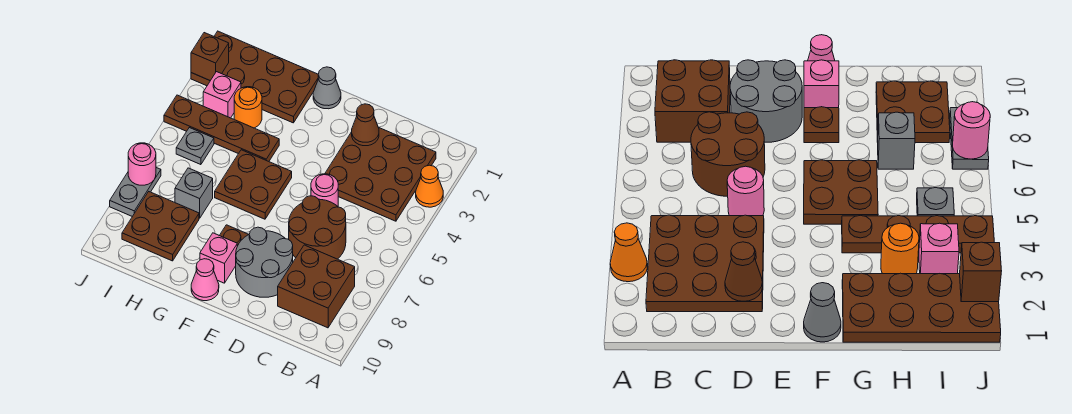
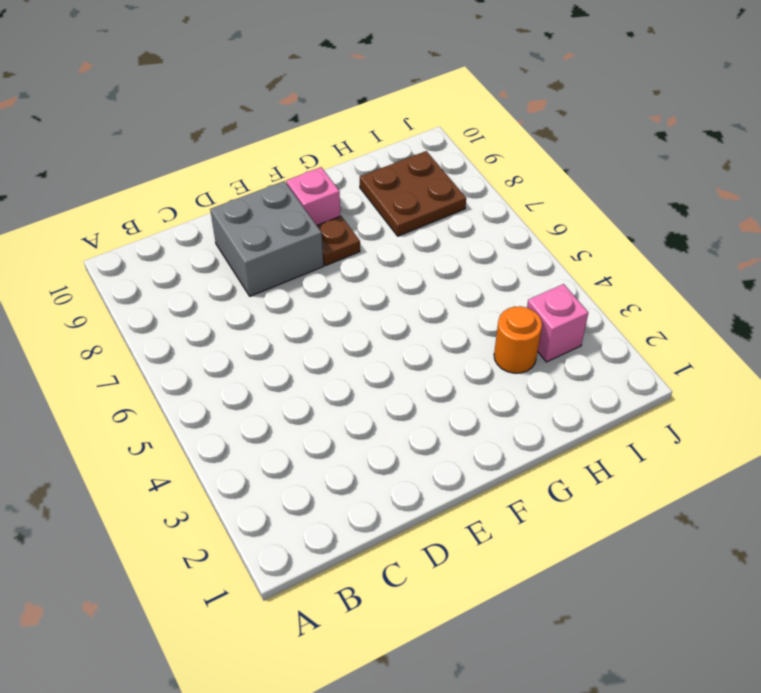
grey brick D8:E9 level 1 -> grey round brick D8:E9 level 1
none -> orange cone A3 level 1
none -> brown plate B2:D4 level 1
none -> brown brick B8:C9 level 1

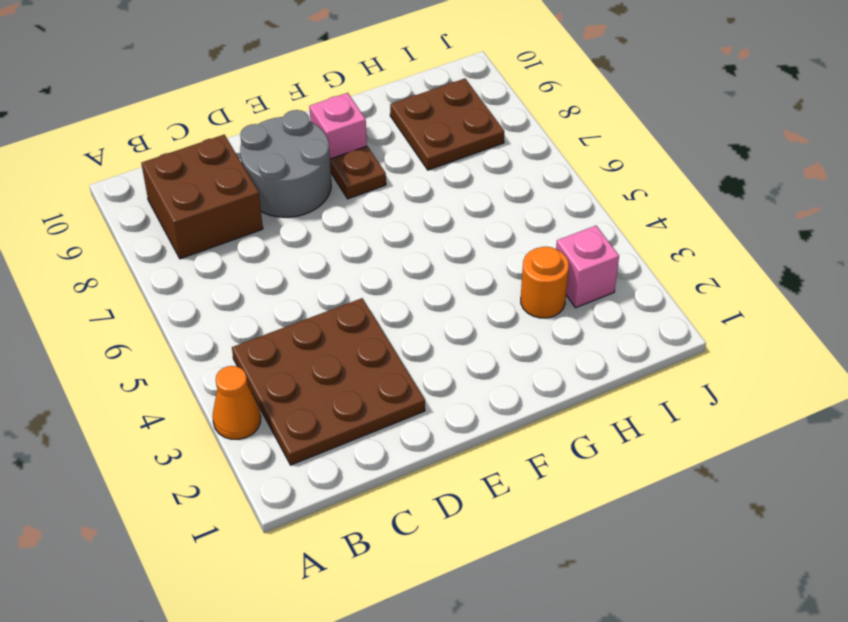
none -> brown round brick C6:D7 level 1
none -> pink round brick D5 level 1
none -> grey cone F1 level 1

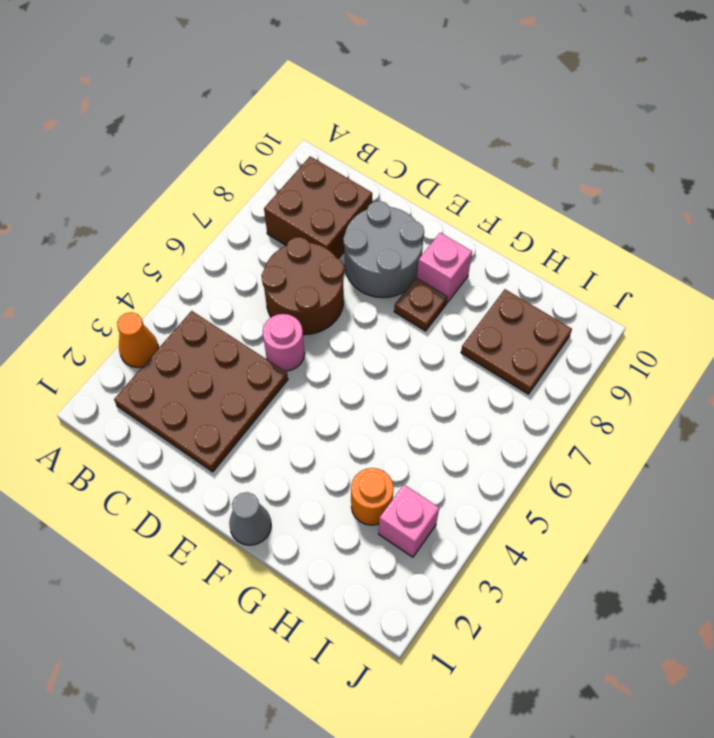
none -> brown plate F5:G6 level 1
none -> pink cone F10 level 1
none -> brown plate G1:J2 level 1

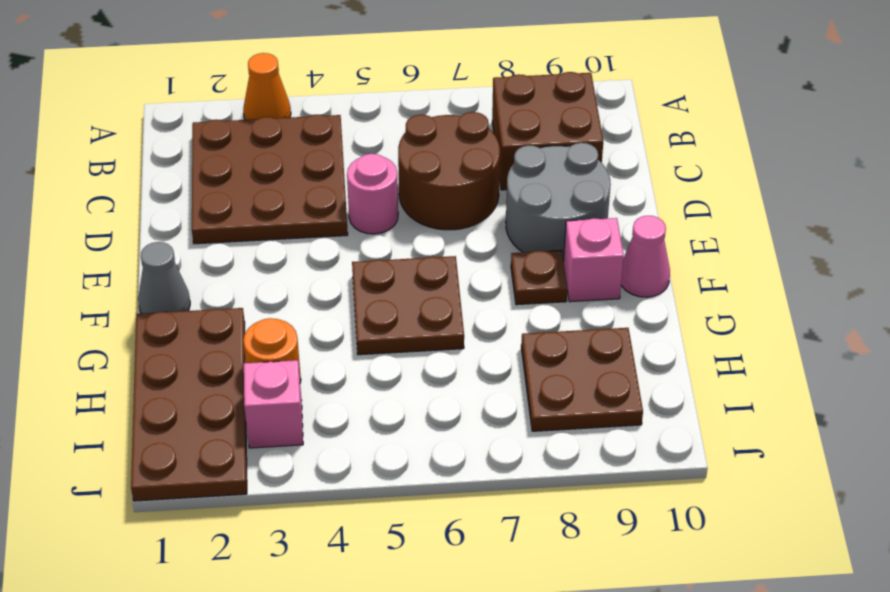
none -> brown plate G4:J4 level 1
none -> grey brick H7 level 1
none -> grey plate I5 level 1

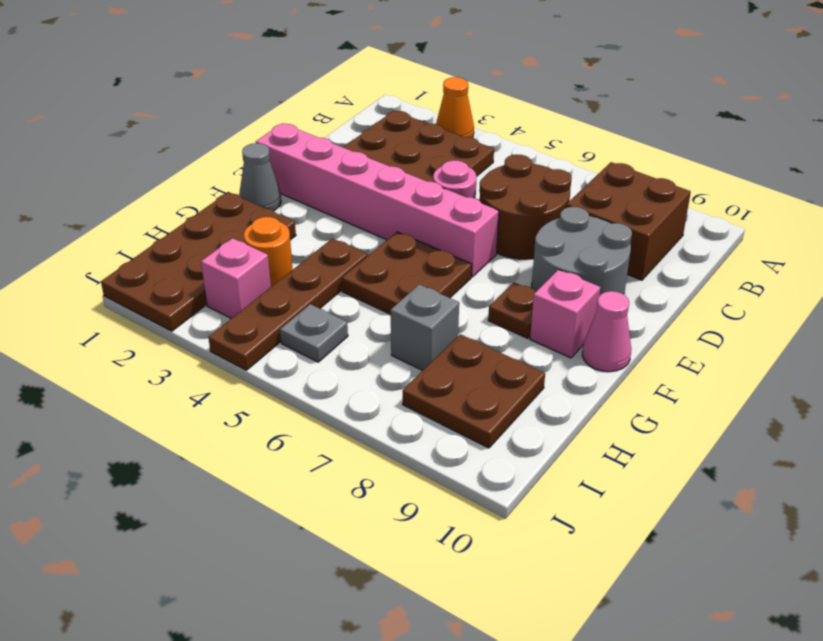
pink brick E1:E6 level 1 -> none
none -> grey plate J7:J8 level 1
none -> brown cone D2 level 2
none -> brown brick J2 level 2

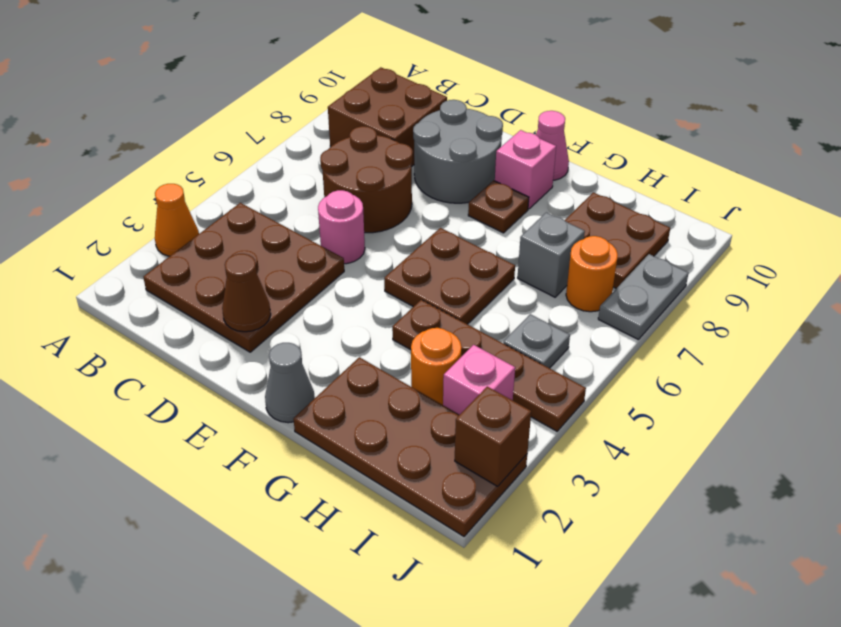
orange round brick I7 level 1 -> none
none -> pink round brick J7 level 2

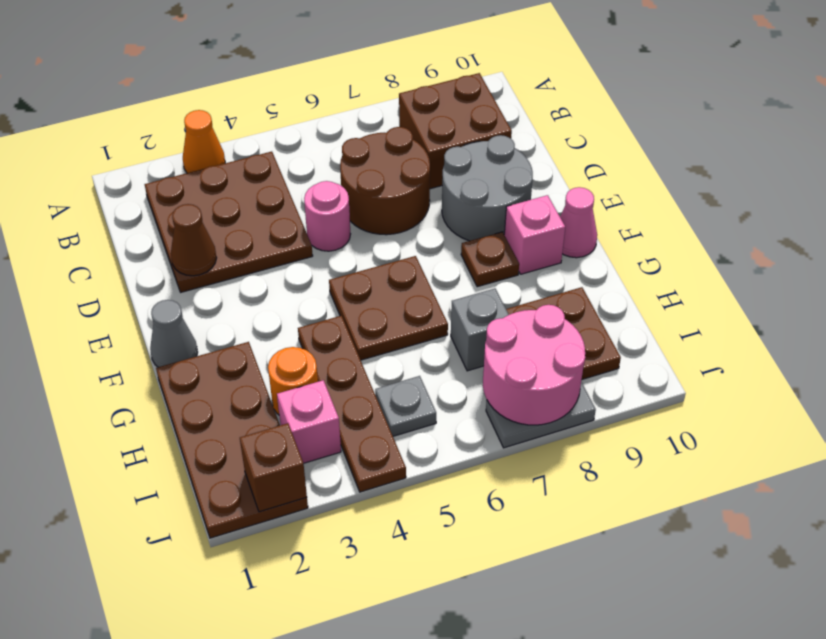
pink round brick I7:J8 level 2 -> pink round brick J7 level 2

